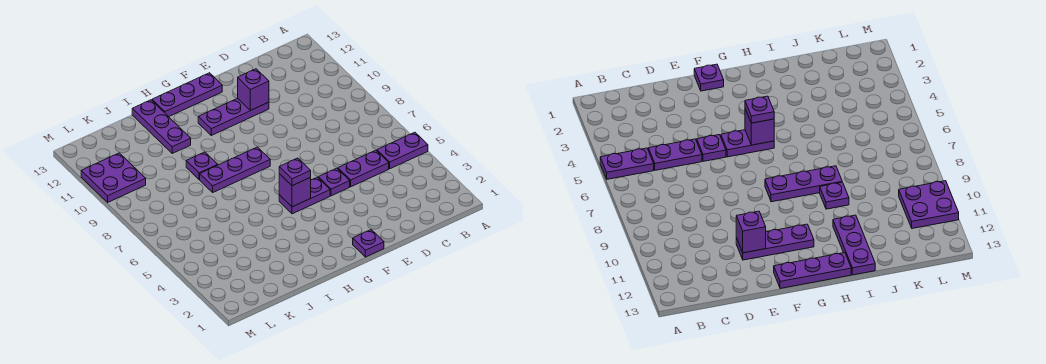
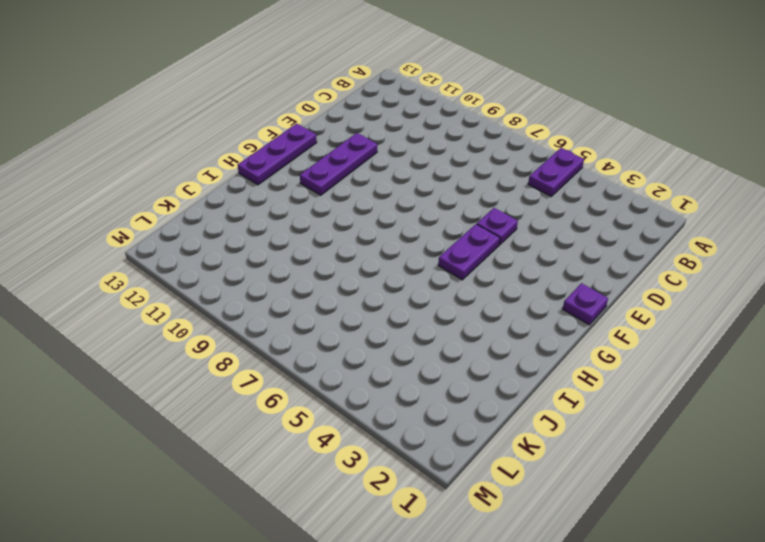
none -> purple plate C5:D5 level 1
none -> purple plate G8:I8 level 1
none -> purple plate I9 level 1

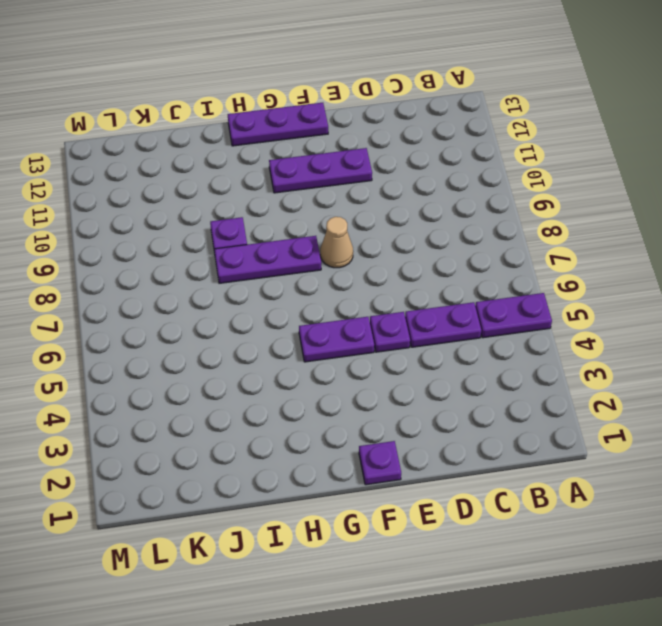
tan cone F8 level 1 -> none
none -> purple plate I11:I13 level 1
none -> purple plate L10:M11 level 1
none -> purple brick E11 level 2

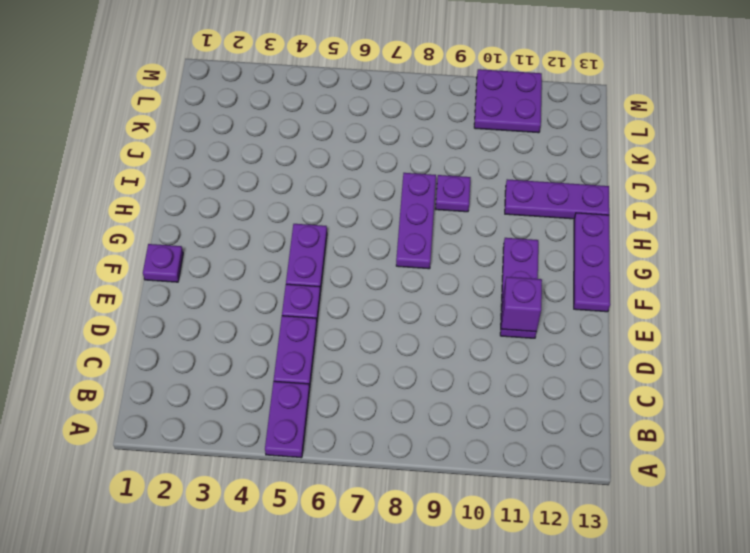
none -> purple brick G5 level 2
none -> purple plate G5 level 3

